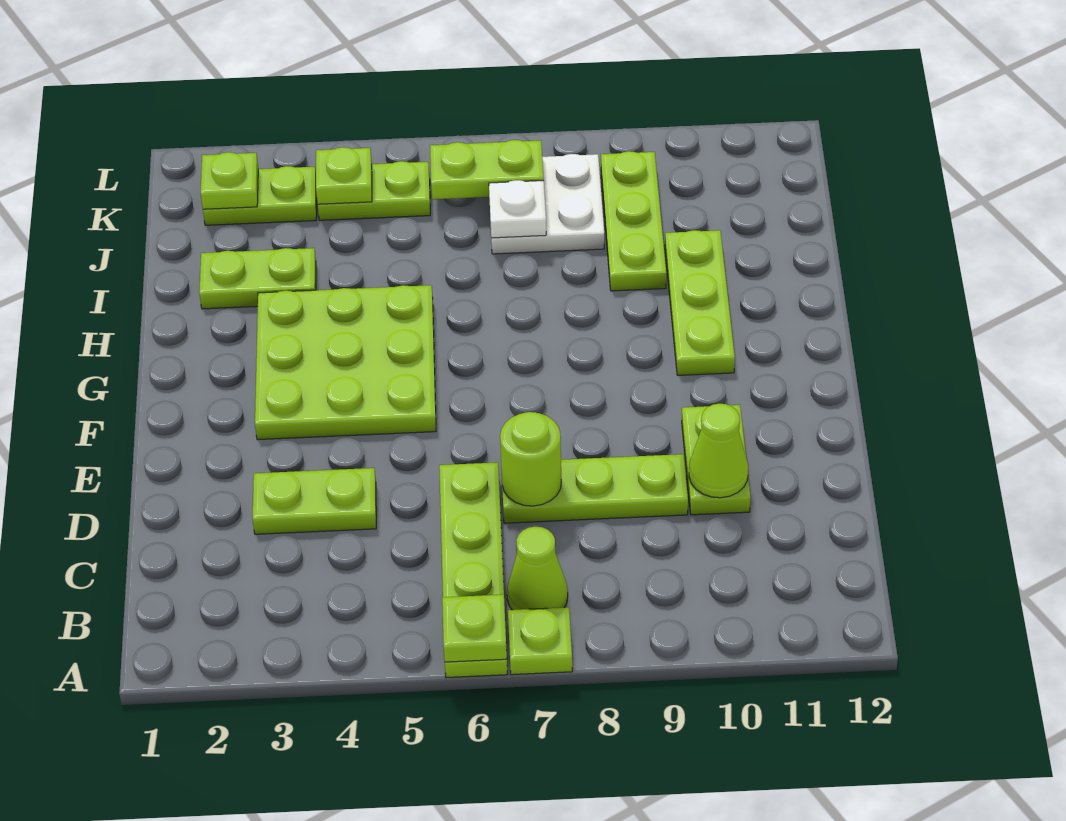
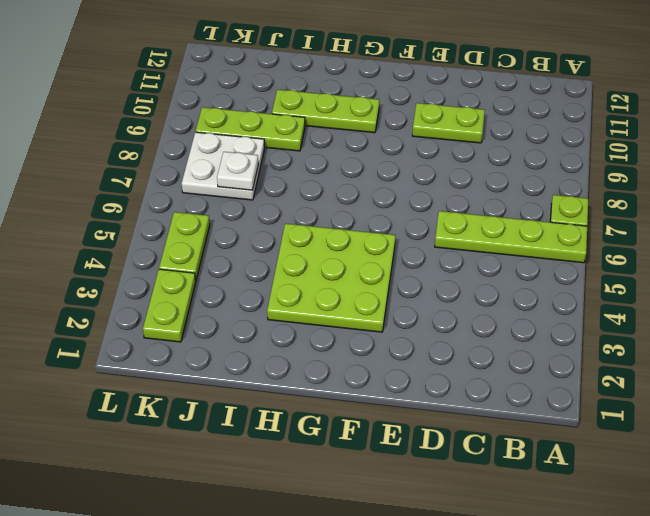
none -> lime cone B7 level 1
none -> lime plate D3:D4 level 1
none -> lime plate D7:D9 level 1

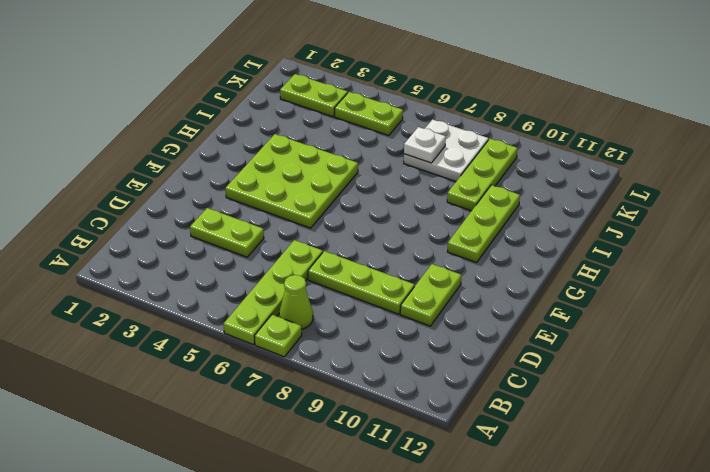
none -> lime plate I2:I3 level 1
none -> lime plate A6 level 2
none -> lime round brick D7 level 2

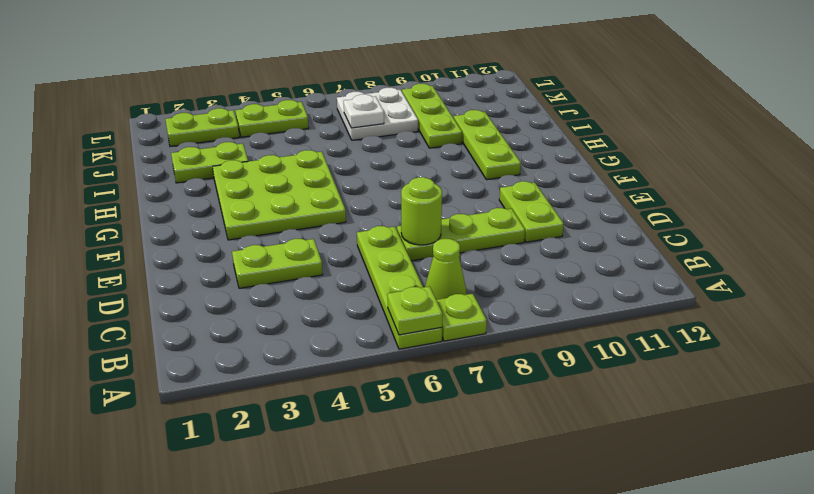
none -> lime cone D10 level 2
none -> lime plate K2 level 2
none -> lime plate K4 level 2

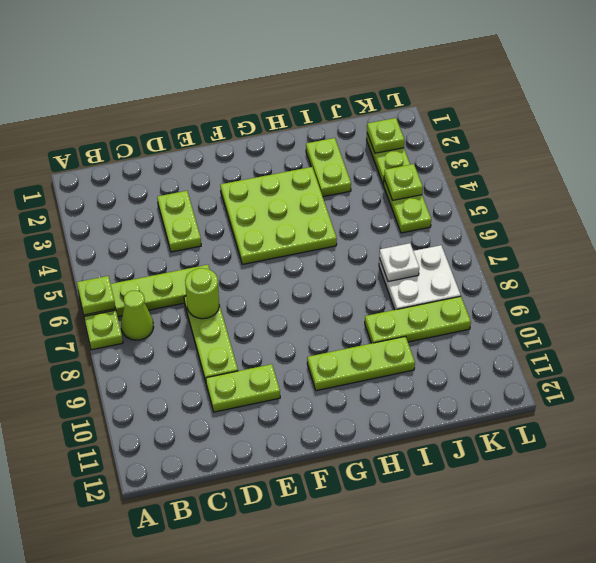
none -> lime cone D10 level 2
none -> lime plate K6:K7 level 2

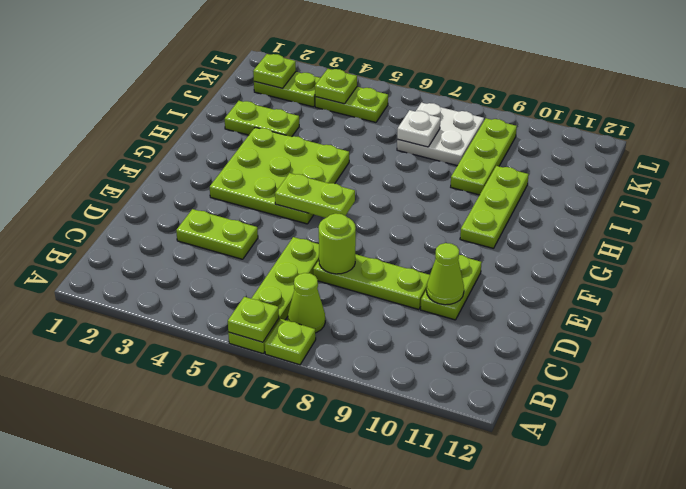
lime plate F5:F6 level 2 -> lime plate K6:K7 level 2

